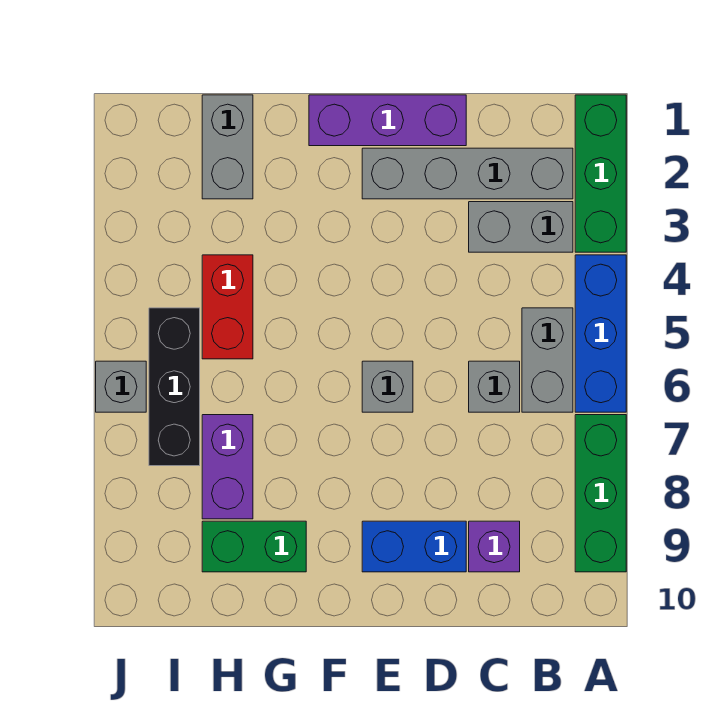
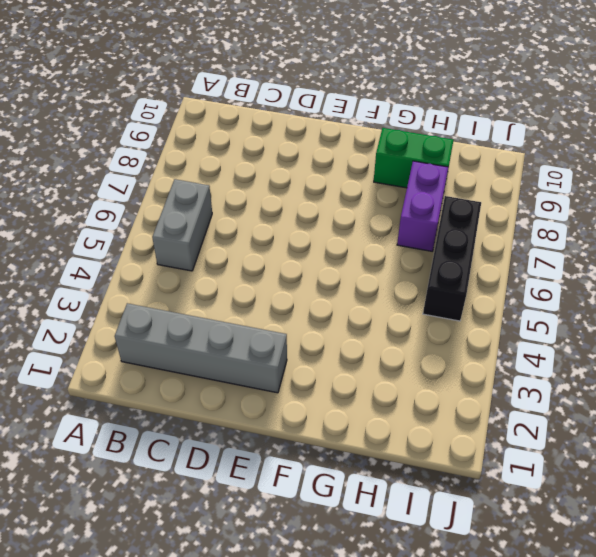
none -> green brick A1:A3 level 1
none -> blue brick A4:A6 level 1
none -> green brick A7:A9 level 1

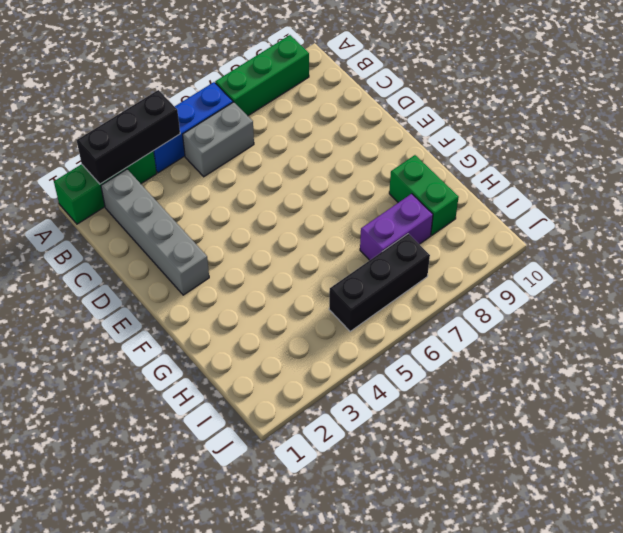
black brick A2:A4 level 2 -> none
none -> grey brick B3:C3 level 1
none -> grey brick C6 level 1
none -> purple brick C9 level 1

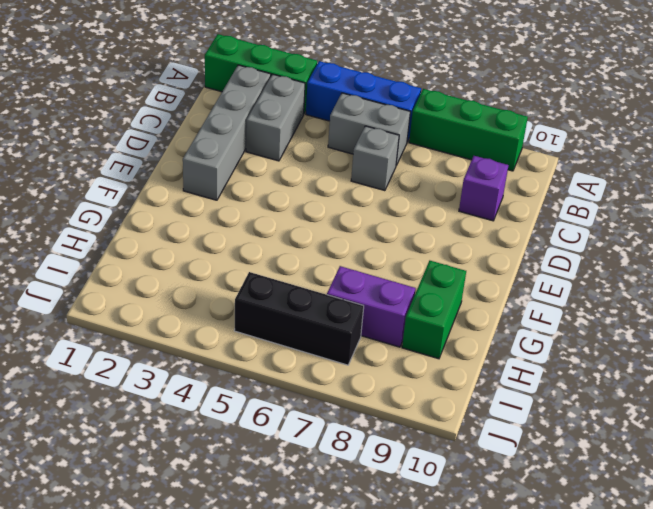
none -> purple brick D1:F1 level 1
none -> blue brick D9:E9 level 1
none -> grey brick E6 level 1

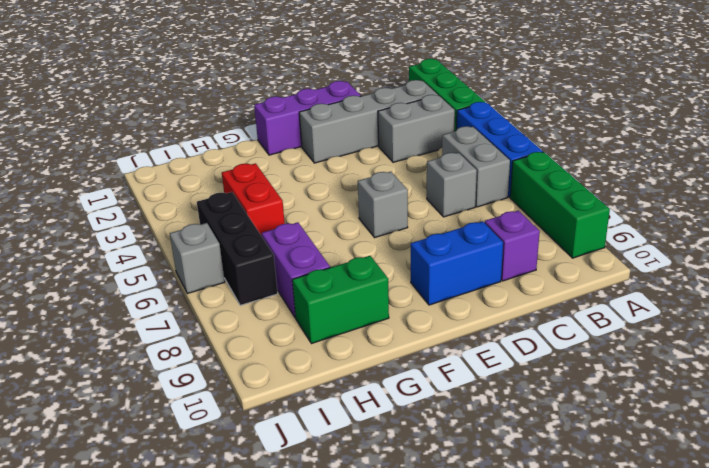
none -> grey brick H1:H2 level 1

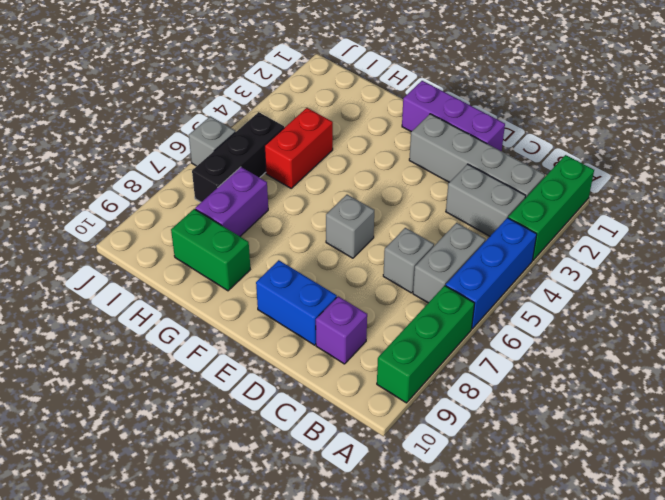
none -> grey brick H1:H2 level 1

